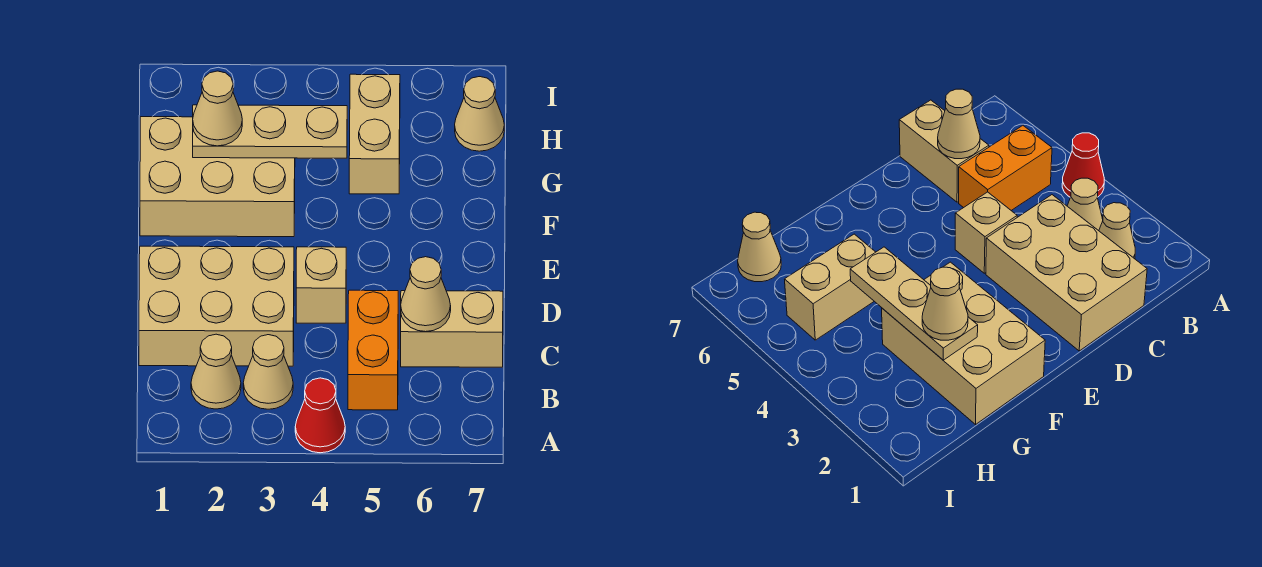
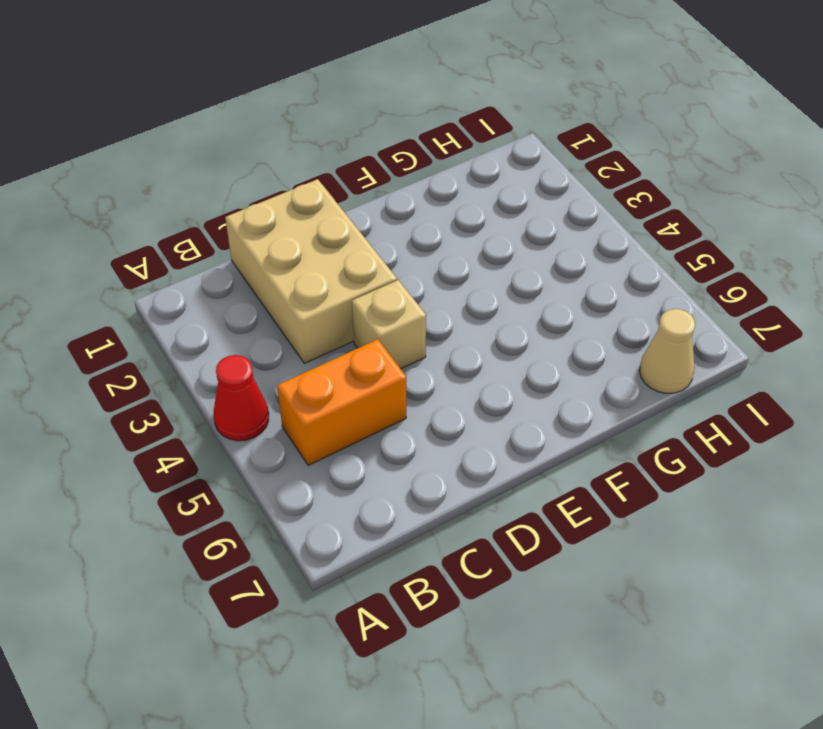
none -> tan cone B2 level 1
none -> tan cone B3 level 1
none -> tan brick C6:C7 level 1

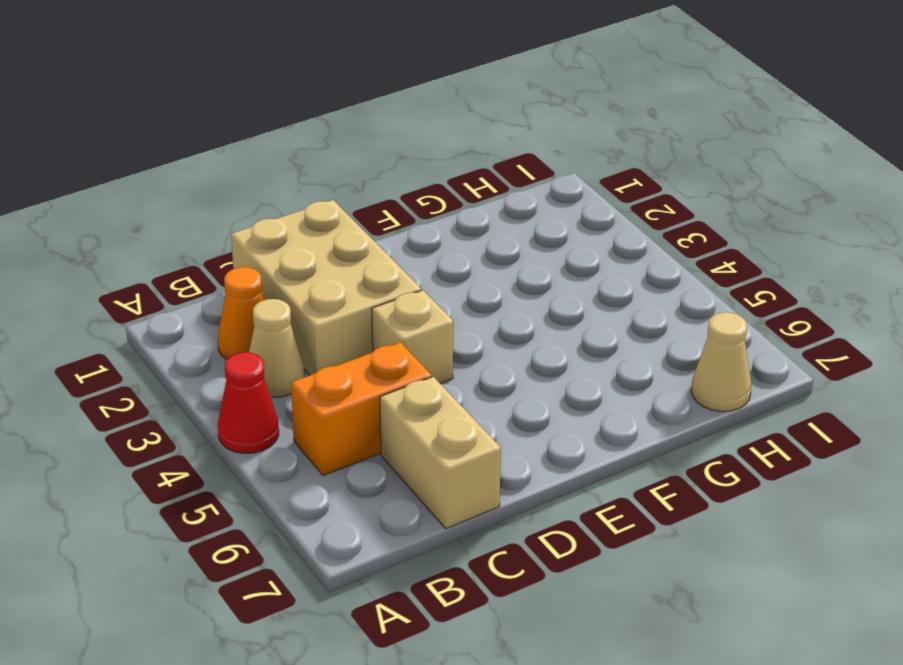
orange cone B2 level 1 -> tan cone B2 level 1
none -> tan brick F1:G3 level 1
none -> tan brick G5:H5 level 1
none -> tan cone C6 level 2

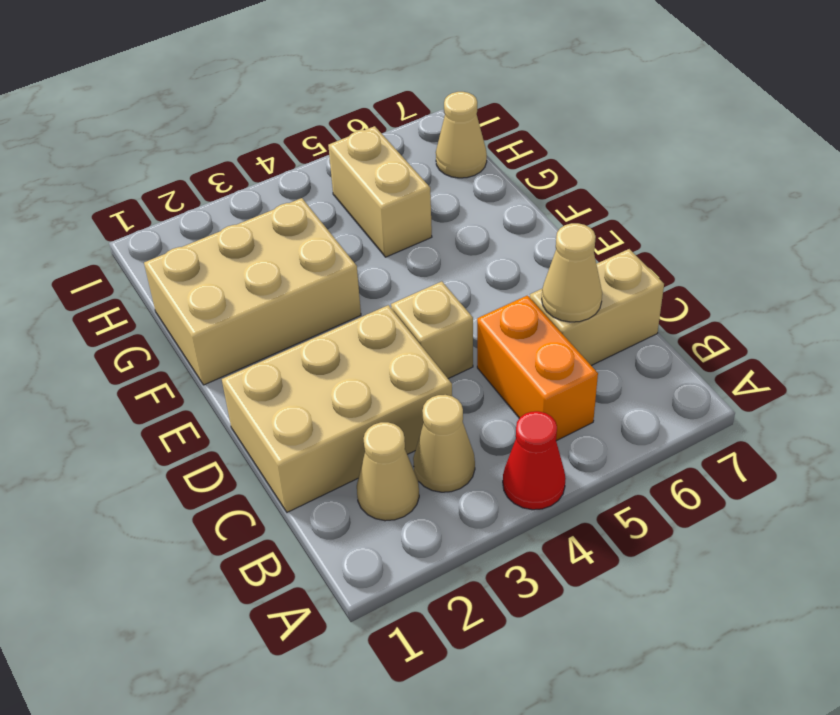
none -> tan plate G2:G4 level 2
none -> tan cone G2 level 3

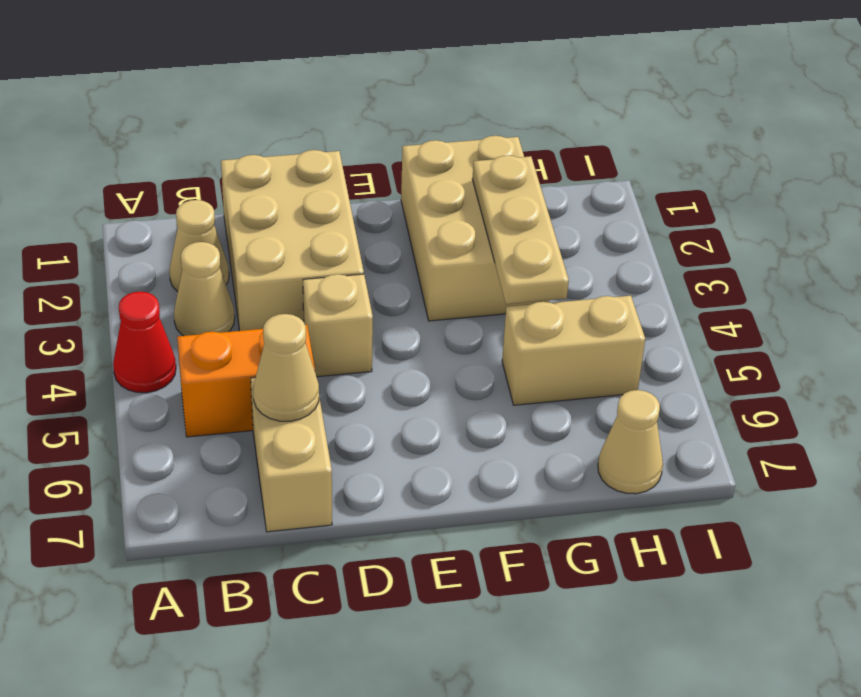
none -> tan cone G2 level 3

